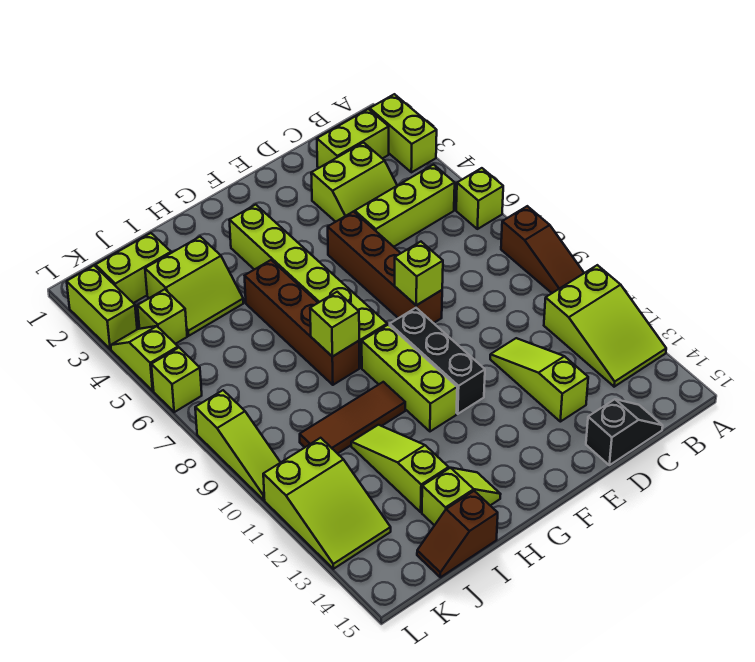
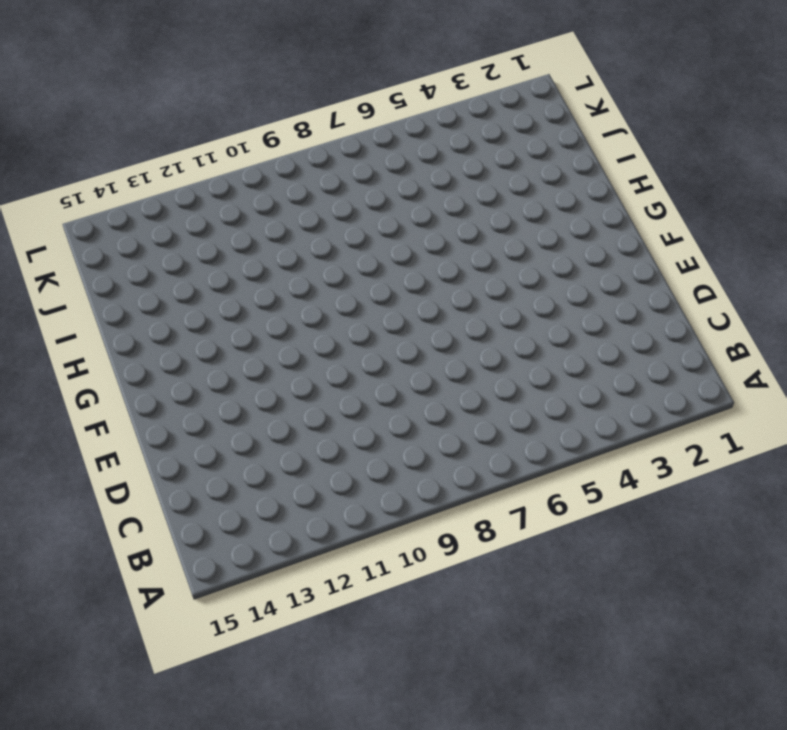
none -> lime brick A2:A3 level 1
none -> lime brick A6 level 1
none -> brown slope A8:A10 level 1 top 8

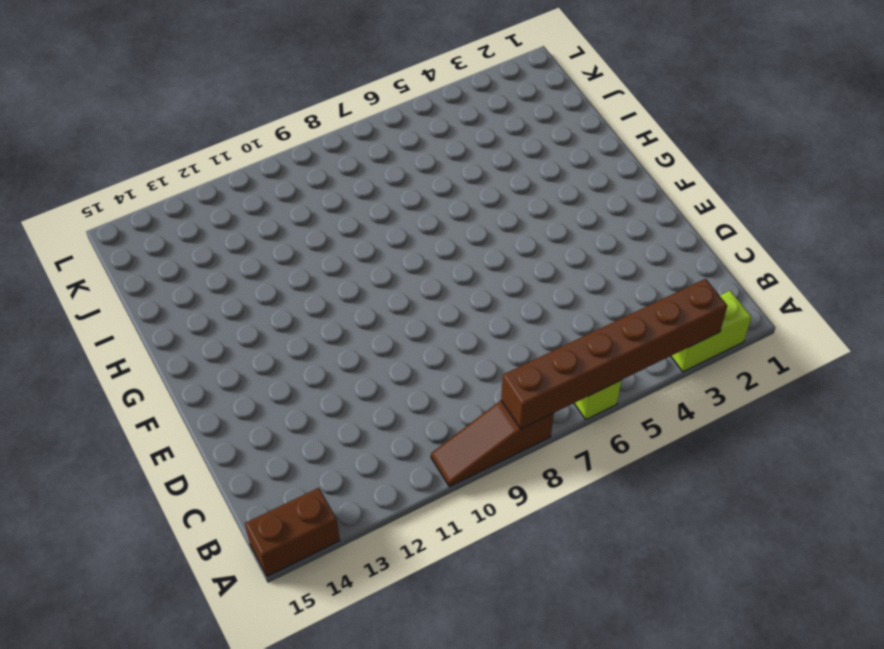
brown brick A3:A8 level 2 -> none
brown brick A14:A15 level 1 -> none
none -> lime slope A11:B13 level 1 top 11
none -> lime brick B2:C2 level 1
none -> lime brick B5:D5 level 1

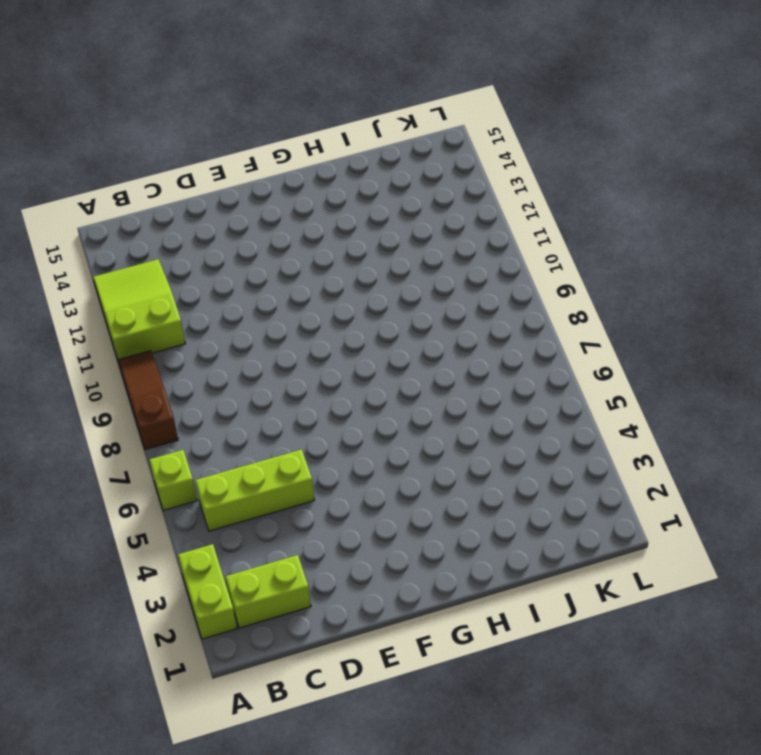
none -> lime slope C3:D4 level 1 top 3
none -> black slope C15:D15 level 1 top D
none -> lime slope D11:D13 level 1 top 13

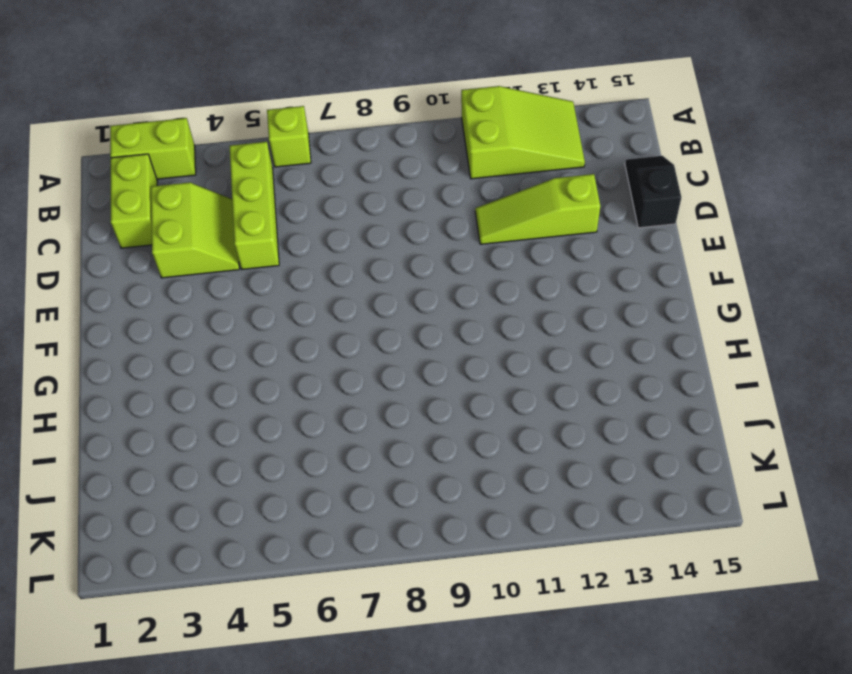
none -> brown slope A8:A10 level 1 top 8
none -> brown brick E5:E8 level 1
none -> black brick F9:F11 level 1

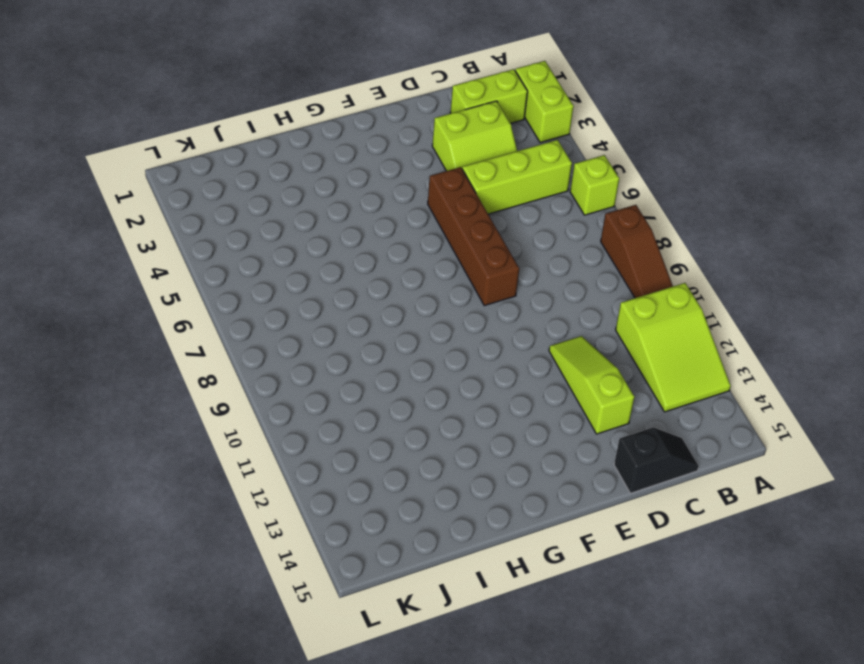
none -> black brick F9:F11 level 1
none -> lime brick G3:G8 level 1
none -> lime brick G9:G11 level 1

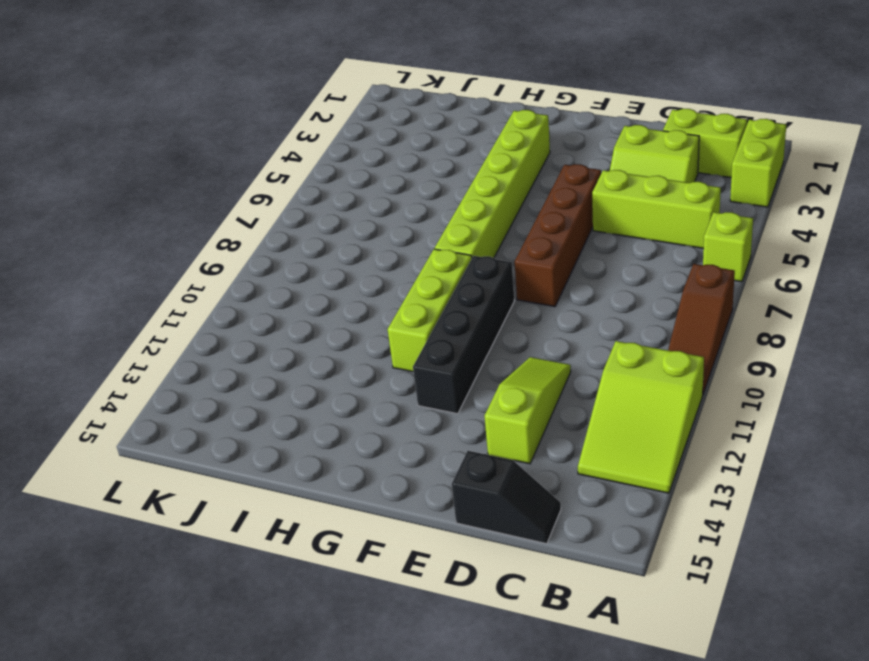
black brick F9:F12 level 1 -> black brick F9:F11 level 1
none -> brown brick H5:H8 level 1
none -> brown tile H10:J10 level 1
none -> lime slope H14:I14 level 1 top I

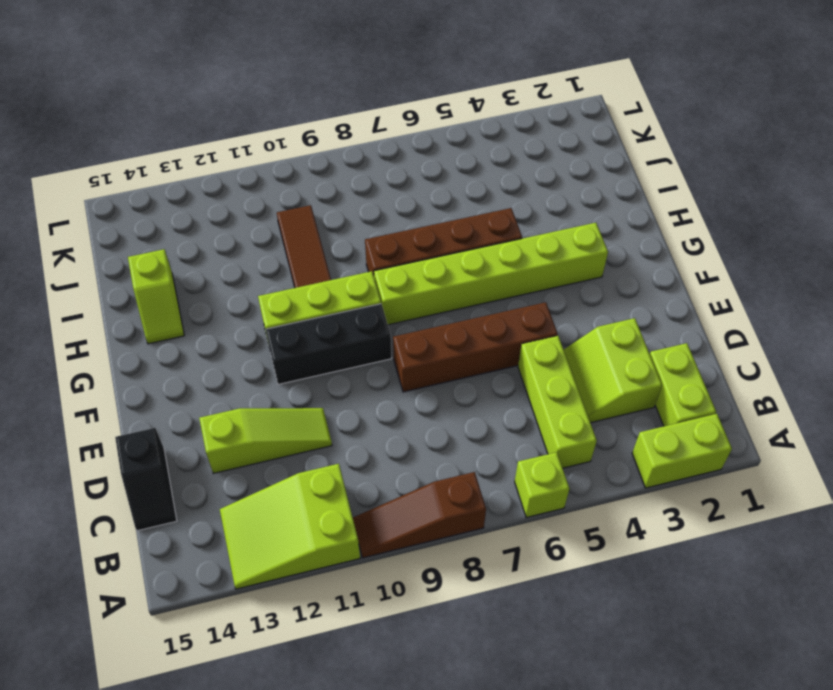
none -> lime slope I3:J4 level 1 top 3
none -> lime slope I11:I13 level 1 top 13
none -> brown slope I15:J15 level 1 top I

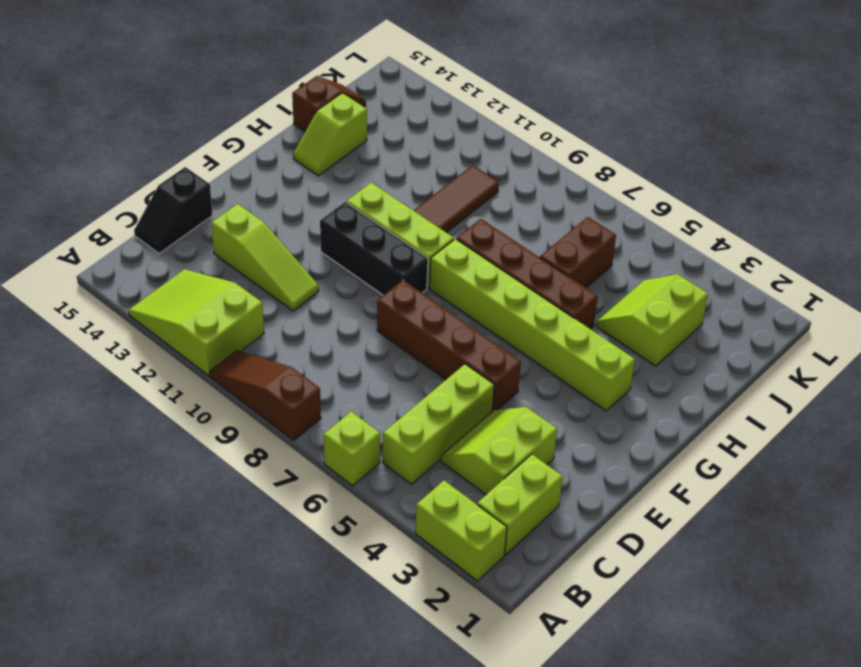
brown brick I6:J6 level 1 -> none
none -> lime slope I11:I13 level 1 top 13
none -> lime brick J2:K2 level 1
none -> lime brick K4 level 1

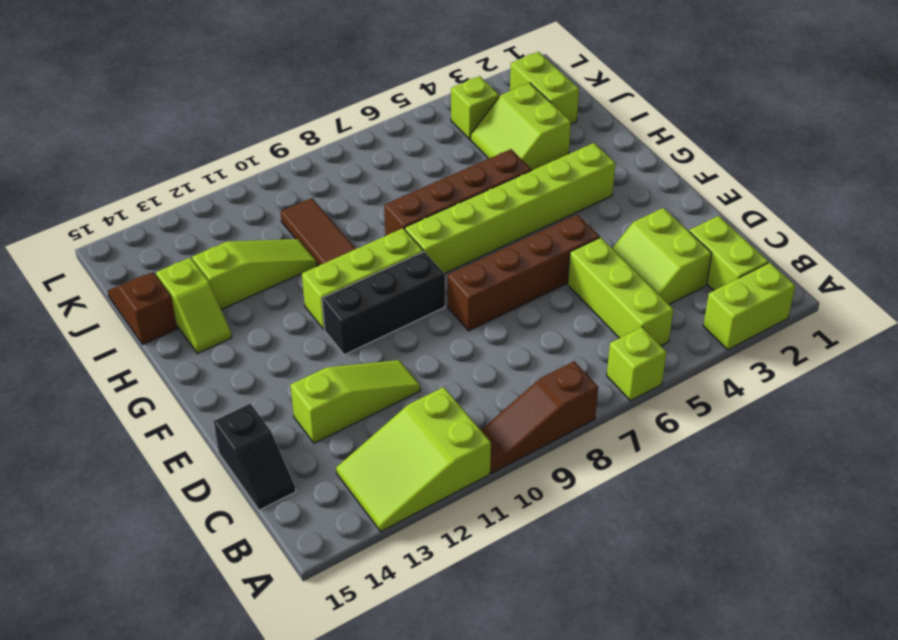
none -> lime slope K11:L13 level 1 top 11
none -> lime brick L2:L3 level 1
none -> lime slope L4:L5 level 1 top 5

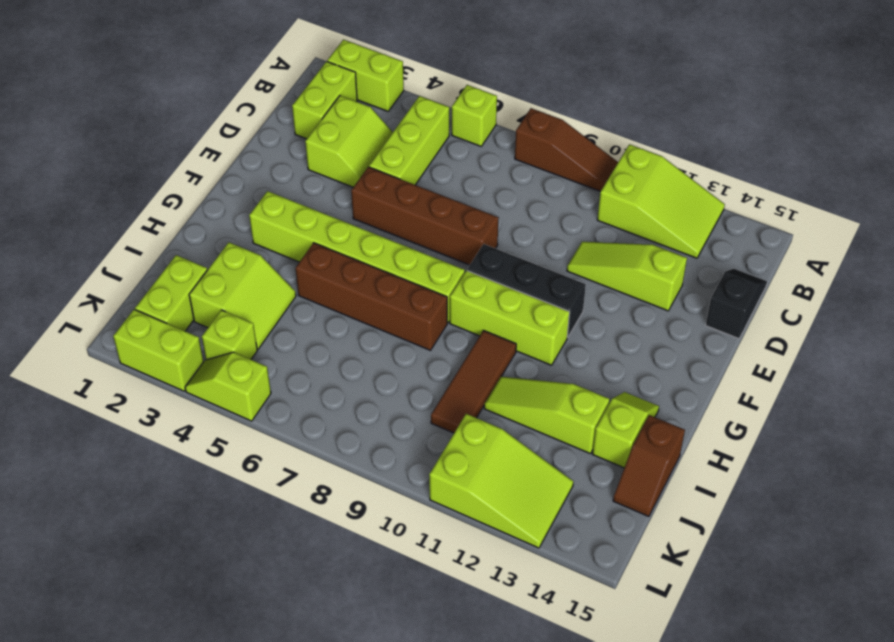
none -> lime brick L6 level 1
none -> lime slope L8:L10 level 1 top 8
none -> lime brick E8 level 2

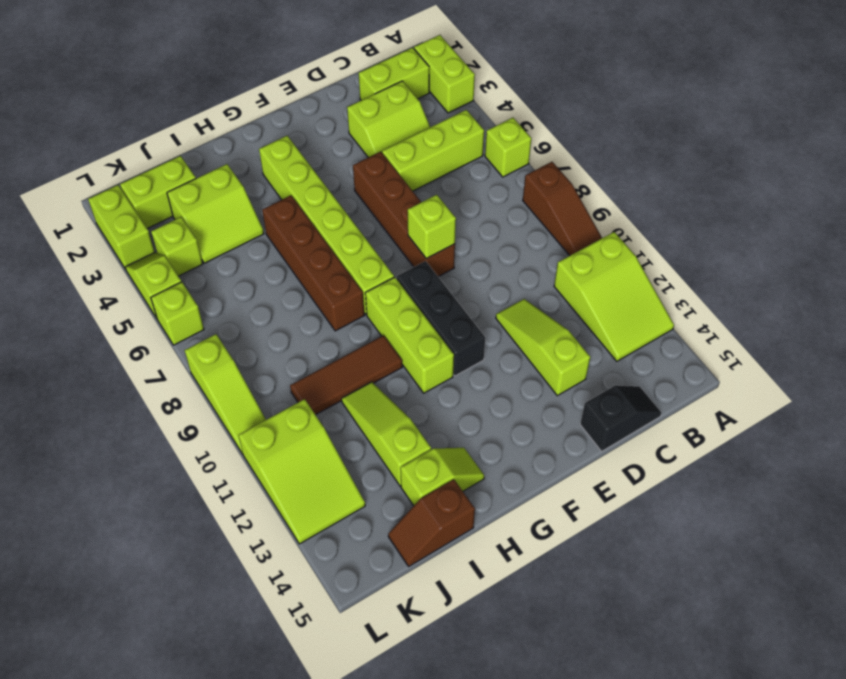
none -> lime brick H8 level 2

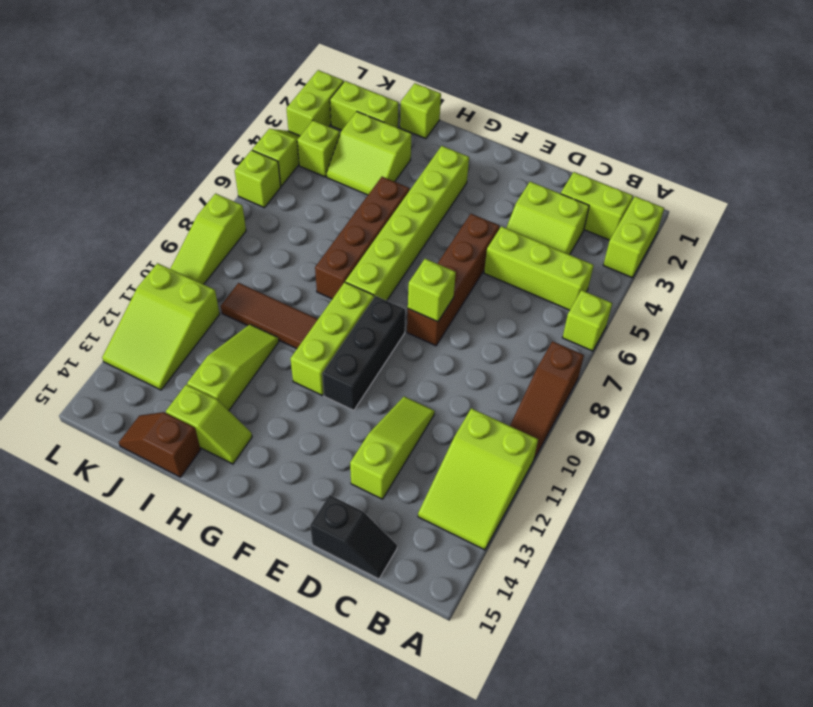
lime brick I1 level 1 -> lime brick H8 level 2

